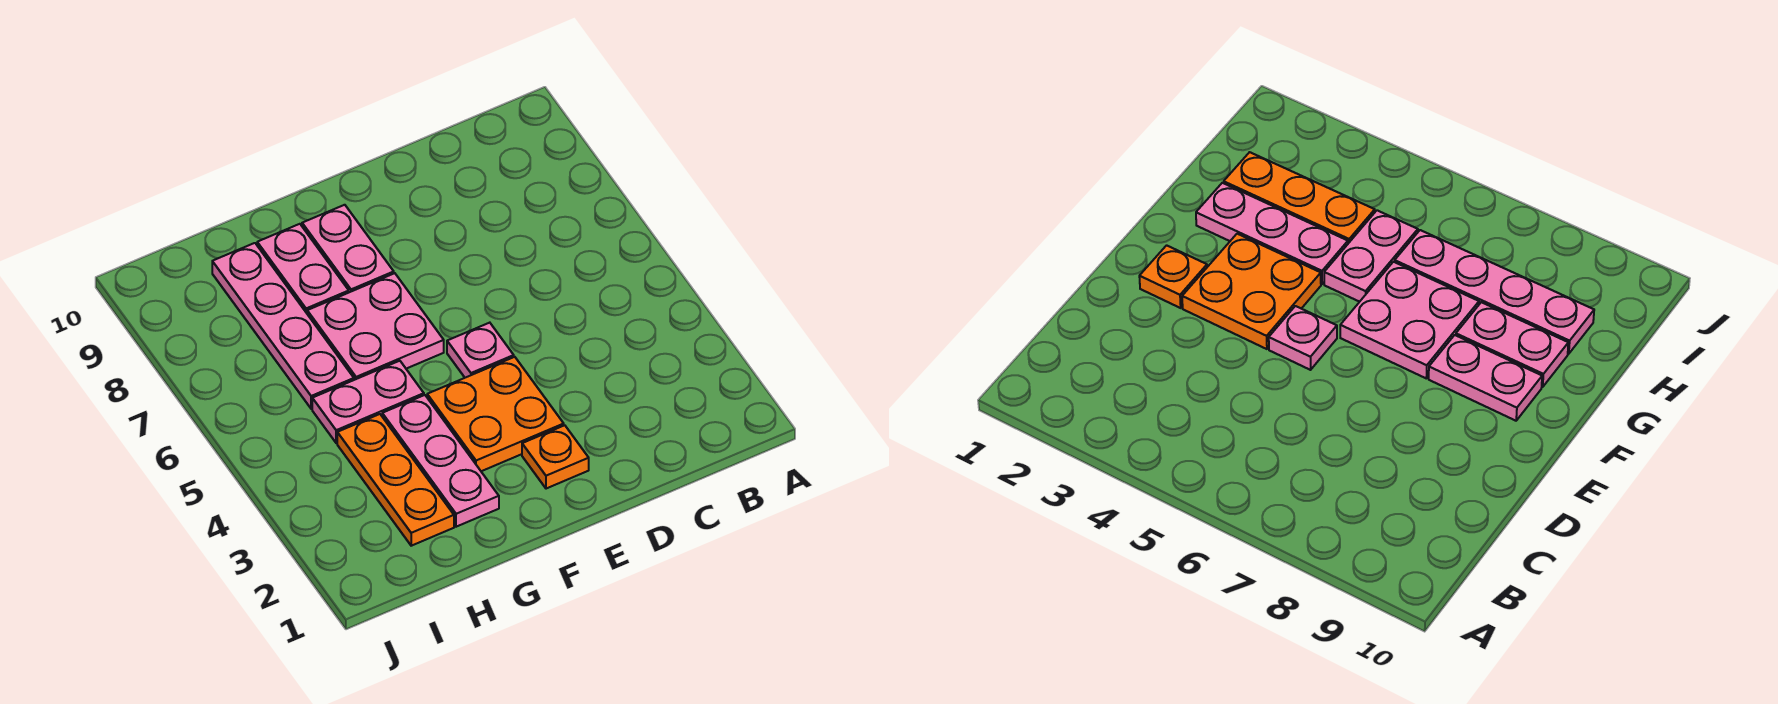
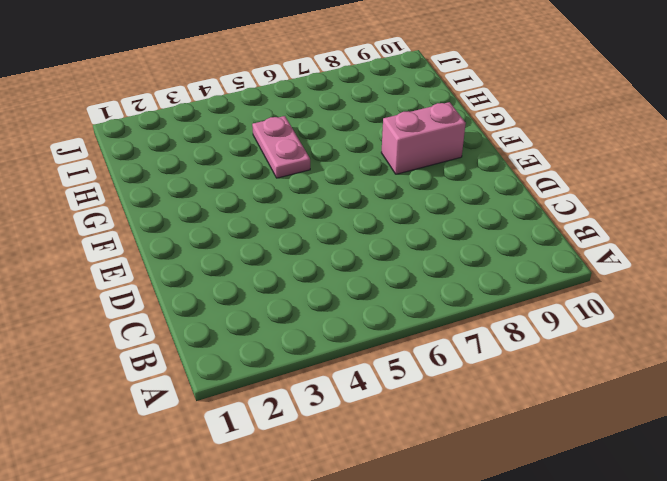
pink brick F8:F9 level 1 -> pink plate F8:F9 level 1
none -> orange plate E2 level 1
none -> orange plate E3:F4 level 1

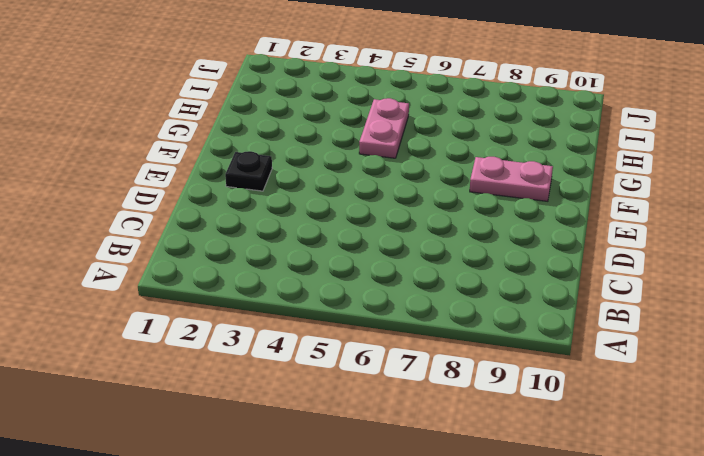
black plate E2 level 1 -> orange plate E2 level 1
none -> orange plate E3:F4 level 1
none -> pink plate E5 level 1

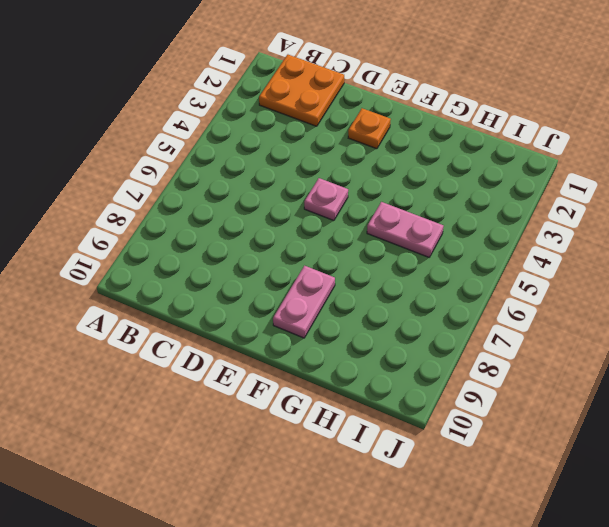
orange plate B1:C2 level 1 -> orange plate E3:F4 level 1
none -> pink plate F6:G7 level 1
none -> pink plate G2:G4 level 1

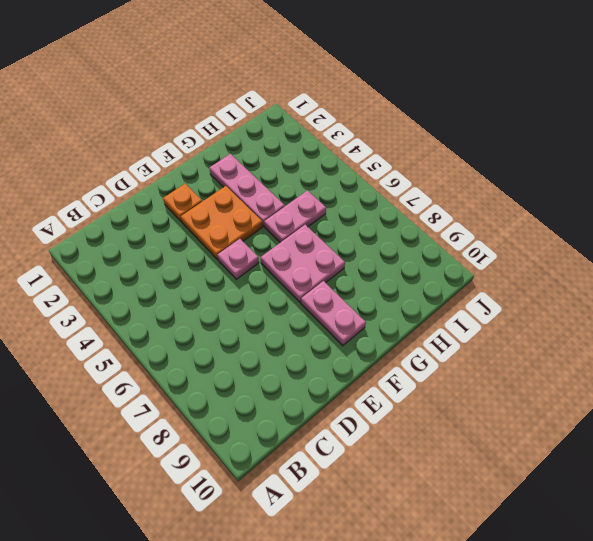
none -> pink plate G8:G9 level 1
none -> orange plate H2:H4 level 1

